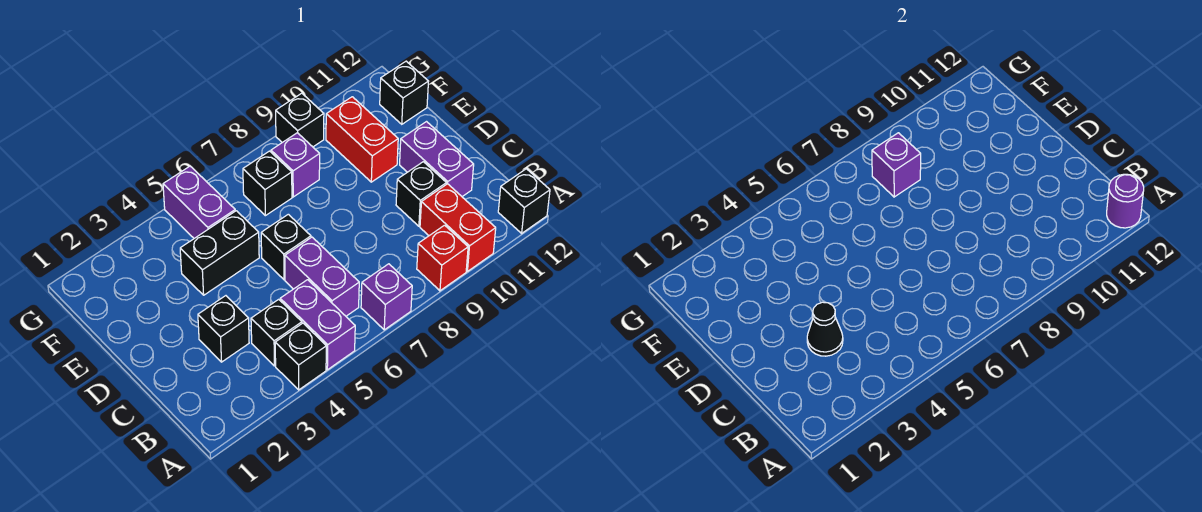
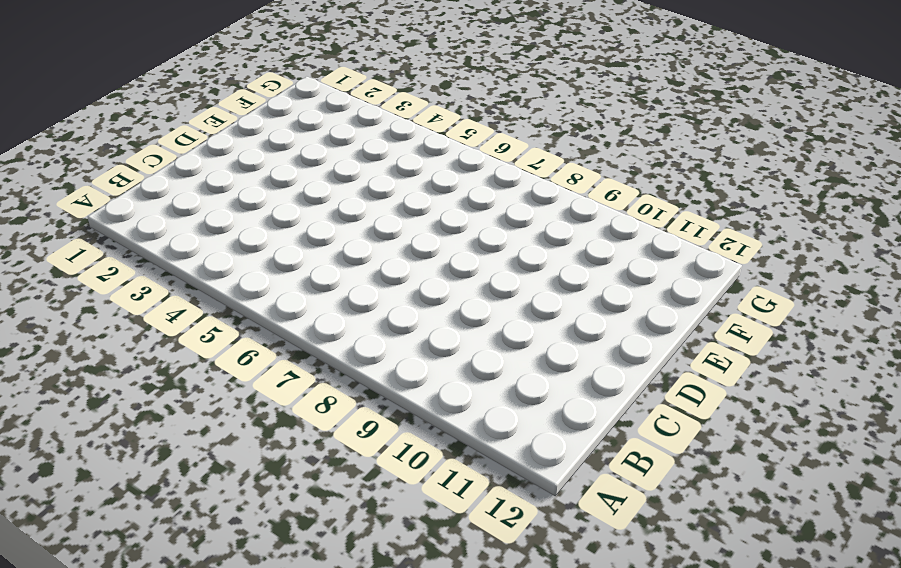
none -> black brick A4 level 1
none -> purple brick A5:B5 level 1
none -> purple brick A7 level 1

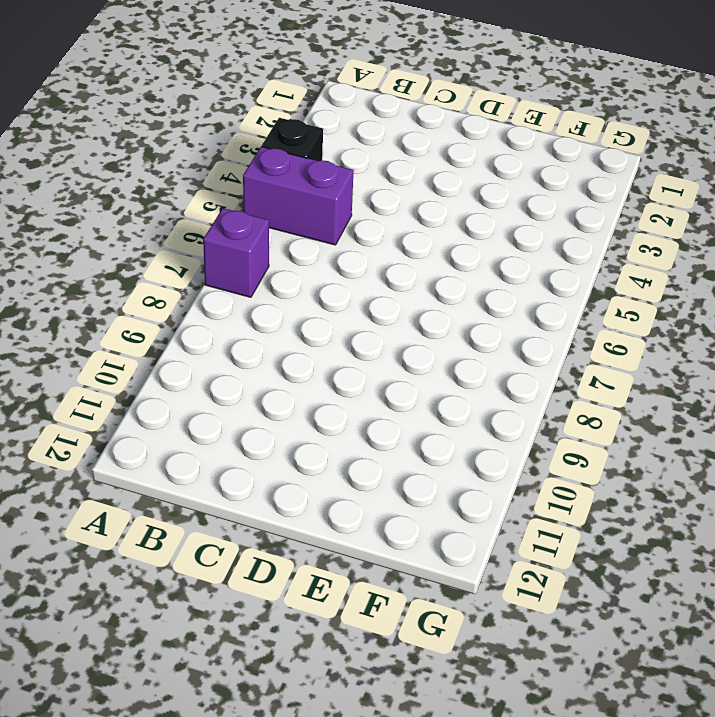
none -> red brick A9 level 1
none -> red brick A10:B10 level 1
none -> black brick A12 level 1

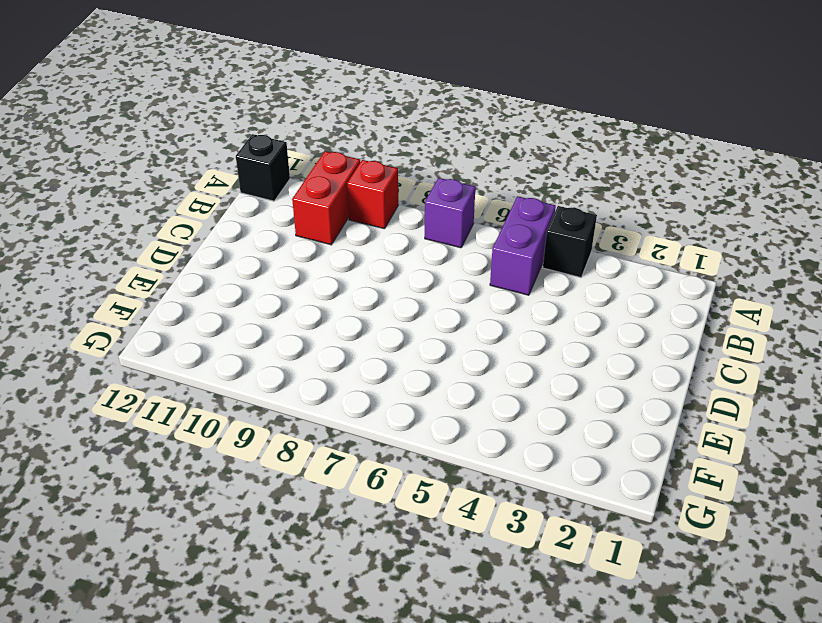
none -> black brick B4 level 1
none -> purple brick B6:C6 level 1
none -> black brick C3 level 1

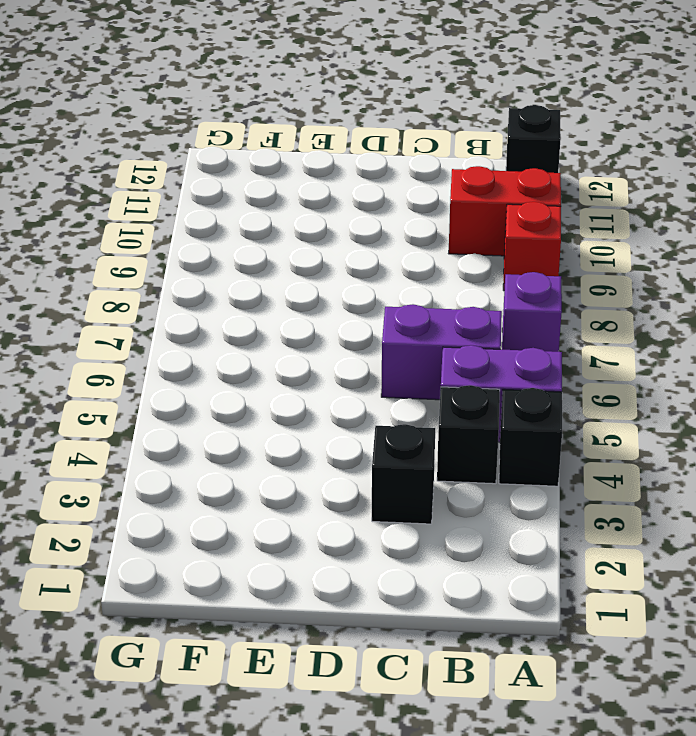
none -> black brick C10 level 1
none -> purple brick C11:D11 level 1
none -> black brick D6 level 1

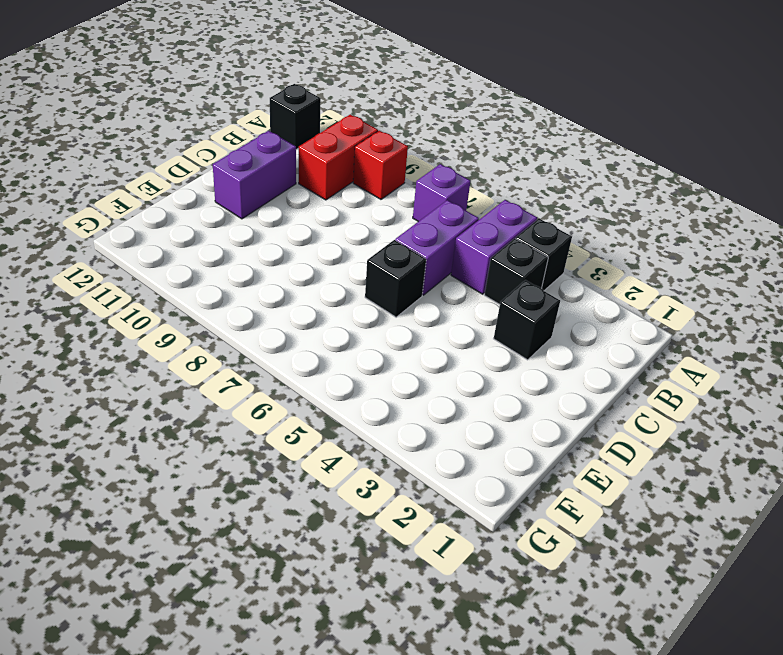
none -> black brick C10 level 1
none -> black brick E4:E5 level 1
none -> red brick E10:F10 level 1

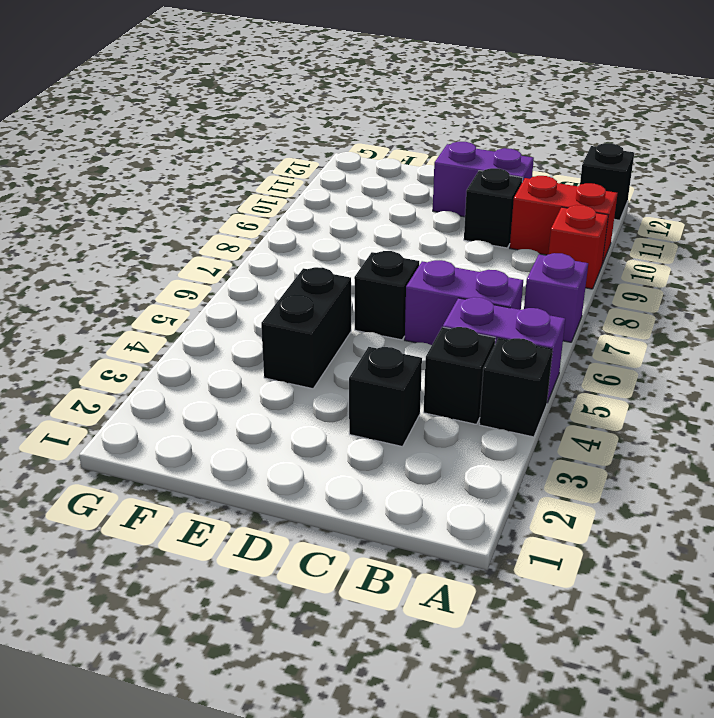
none -> red brick E10:F10 level 1
none -> purple brick F5:G5 level 1
none -> black brick F7 level 1

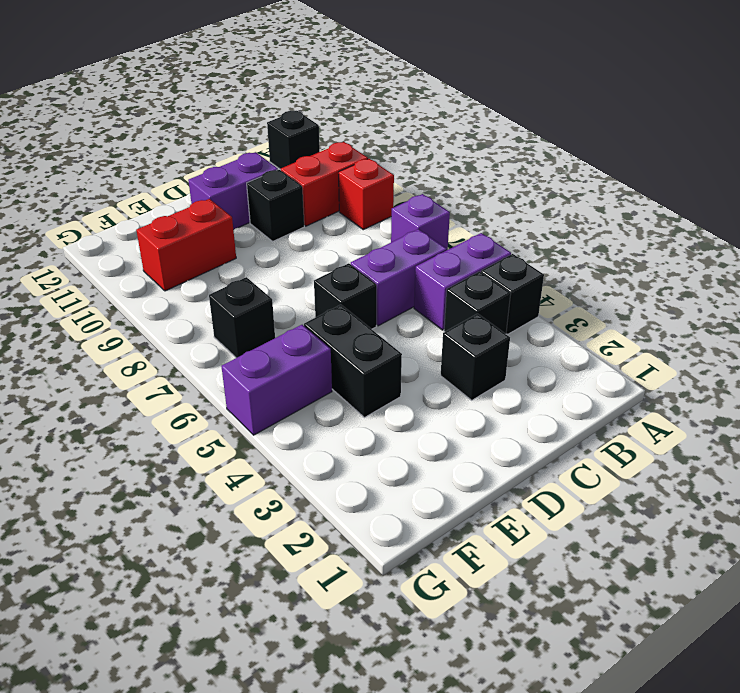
none -> purple brick F8 level 1
none -> black brick F12 level 1
none -> black brick G9 level 1

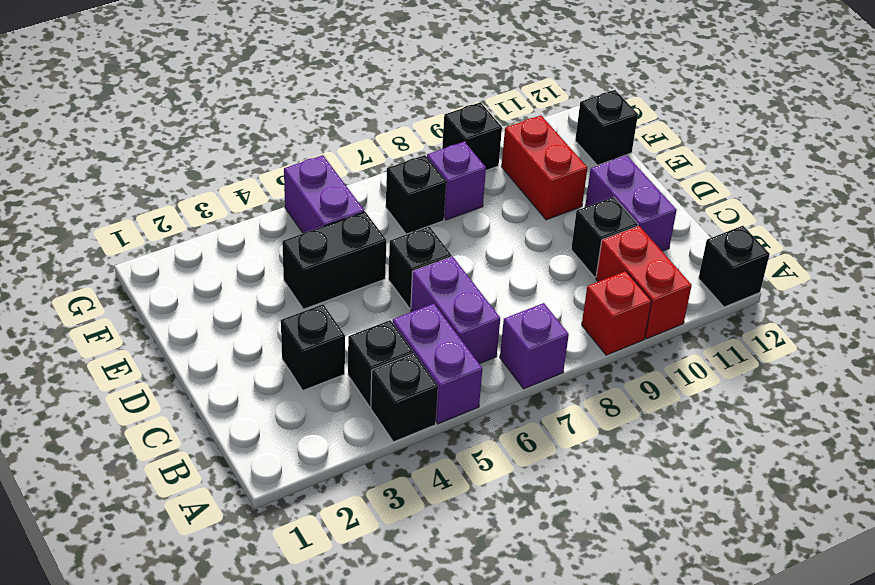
none -> purple round brick A12 level 2
none -> black cone C3 level 2
none -> purple brick F8 level 2

